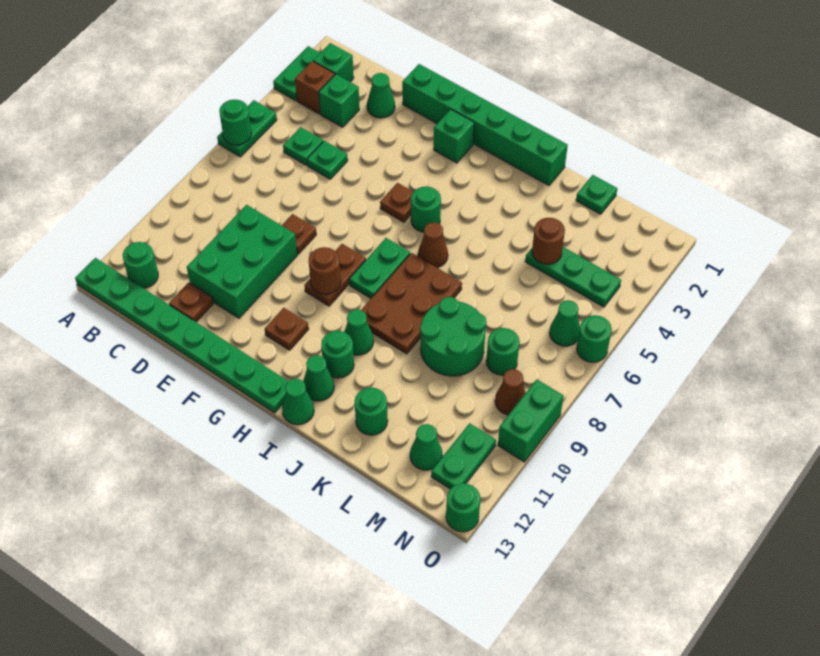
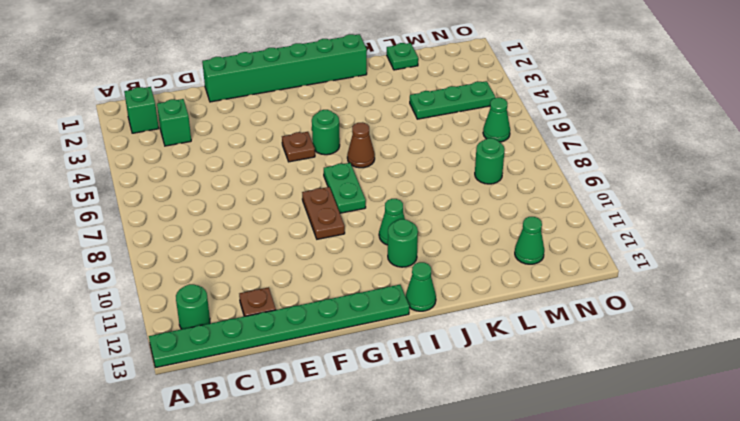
none -> green plate A2:A3 level 1
none -> green plate A5:A6 level 1
none -> brown brick B3 level 1
none -> green plate C5 level 1

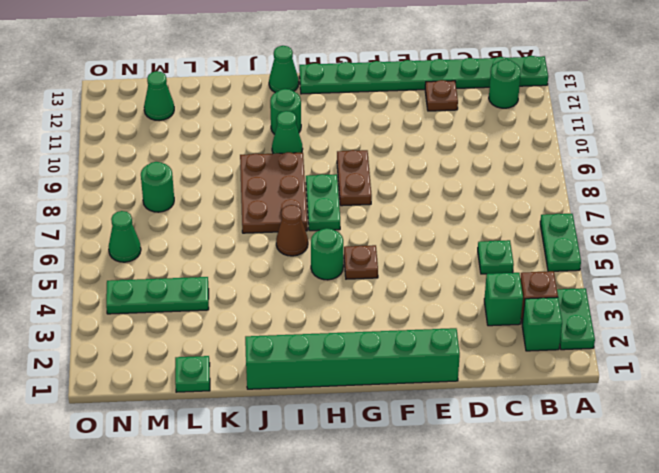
none -> green cone D2 level 1
none -> green plate D5 level 1
none -> green brick D9:E11 level 1
none -> brown plate E8 level 1

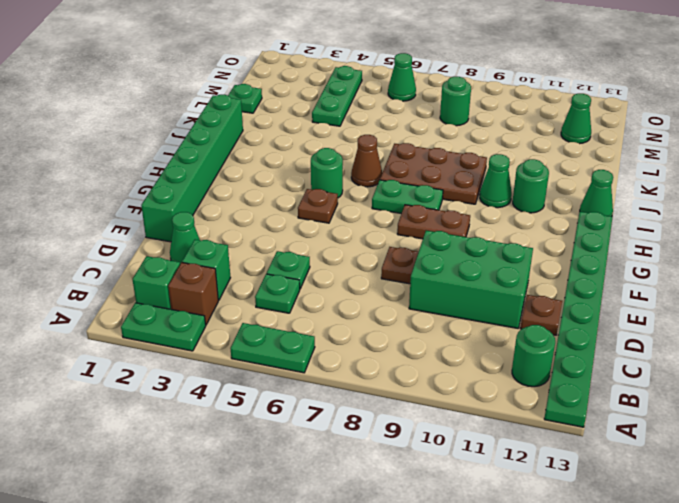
none -> green brick G2 level 1
none -> brown plate G11 level 1
none -> green cone I12 level 1
none -> green round brick K8:L9 level 1

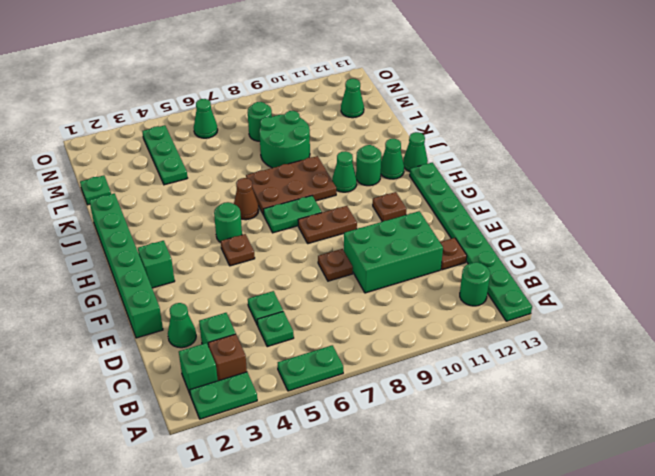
none -> green round brick K12 level 1
none -> brown cone N9 level 1
none -> green plate N11:N12 level 1
none -> green round brick O6 level 1

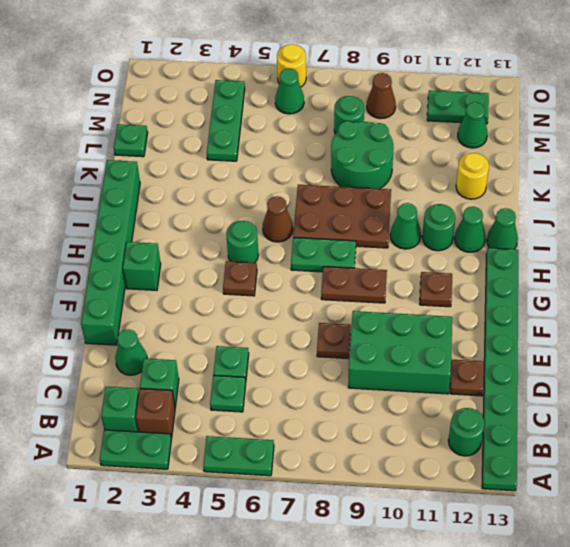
yellow round brick K12 level 1 -> green round brick K12 level 1
yellow round brick O6 level 1 -> green round brick O6 level 1
none -> green brick O9:O10 level 1
none -> green round brick O13 level 1
none -> green round brick A6 level 2
none -> brown round brick G9 level 2

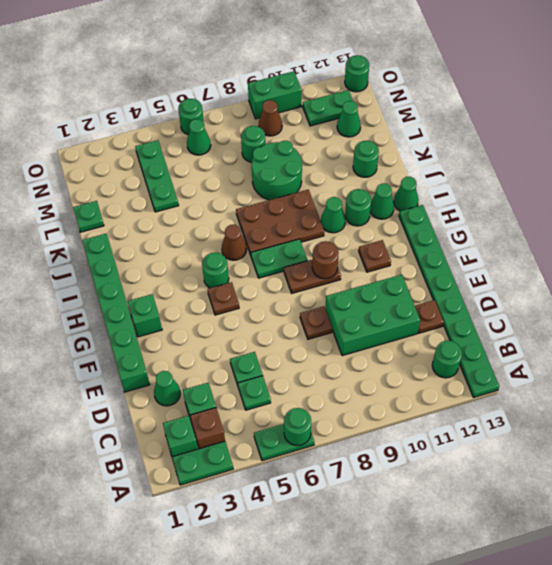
none -> brown round brick L4 level 2

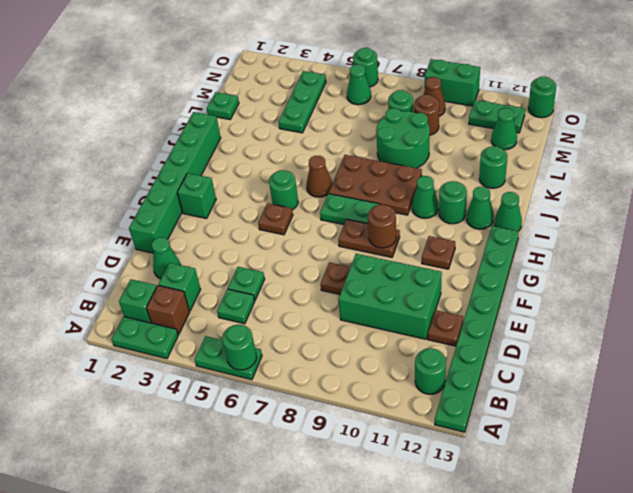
brown round brick M9 level 1 -> brown round brick L4 level 2

